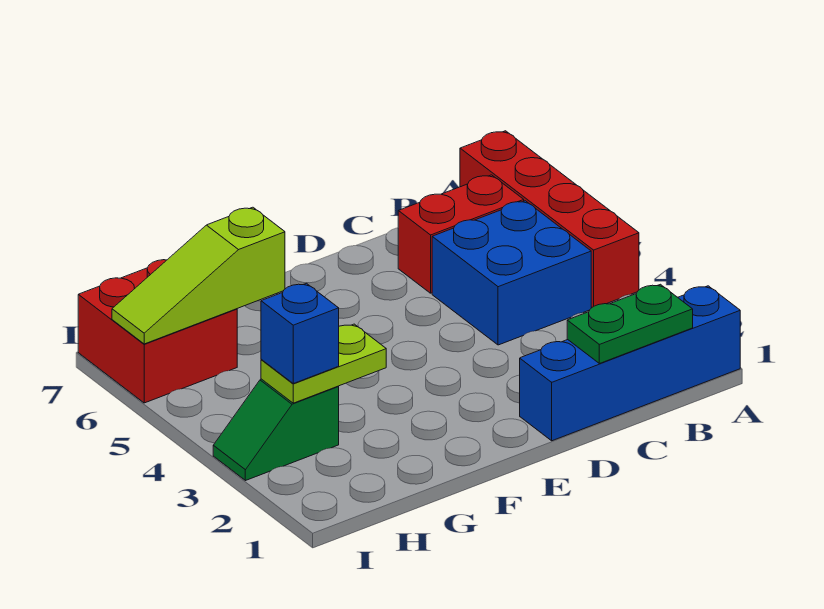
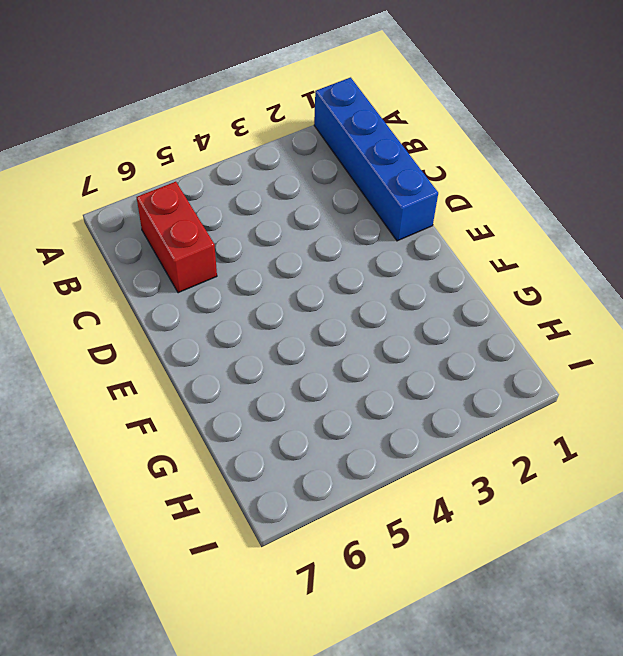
none -> red brick A4:A7 level 1
none -> blue brick B4:C5 level 1

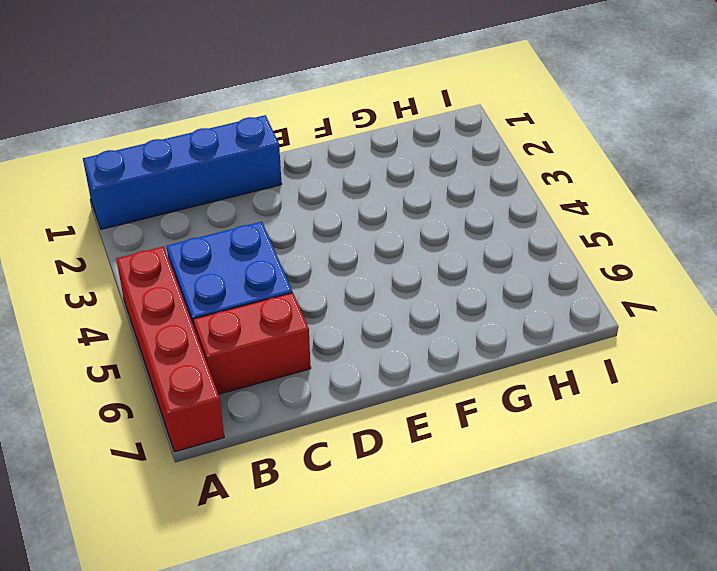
none -> green slope H3:I3 level 1 top H
none -> red brick H6:I7 level 1

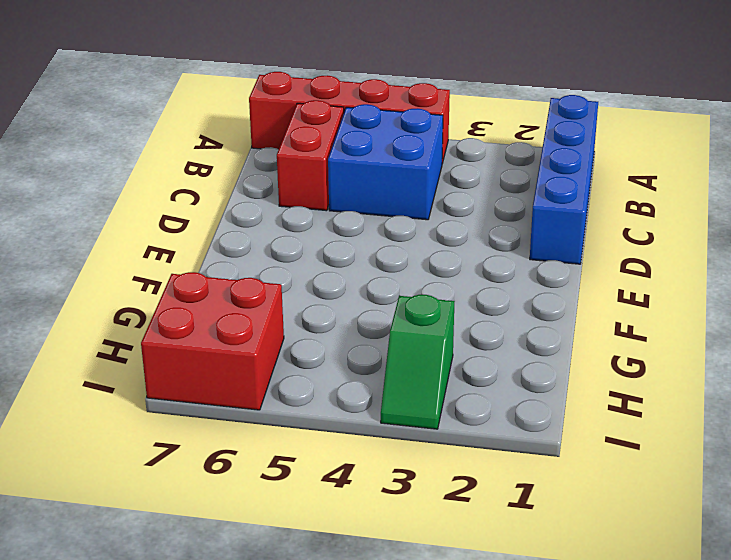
none -> green plate B1:C1 level 2
none -> lime plate G3:H3 level 2

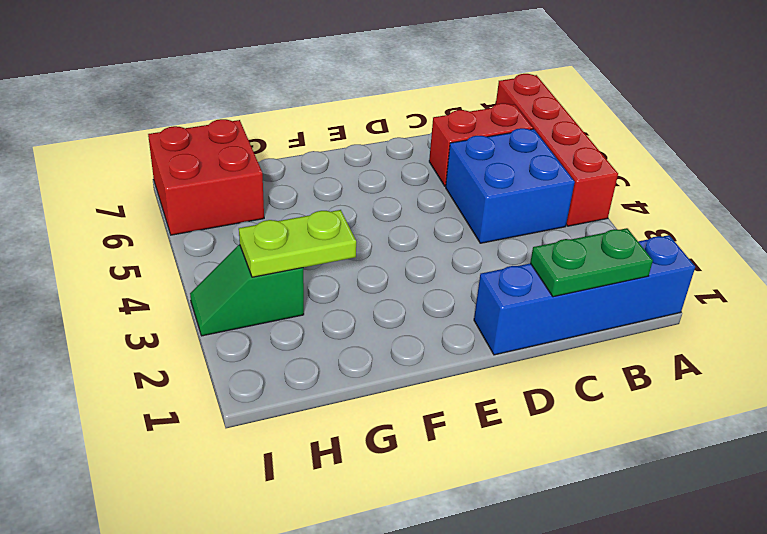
none -> lime slope G6:I6 level 2 top G
none -> blue brick H3 level 3

